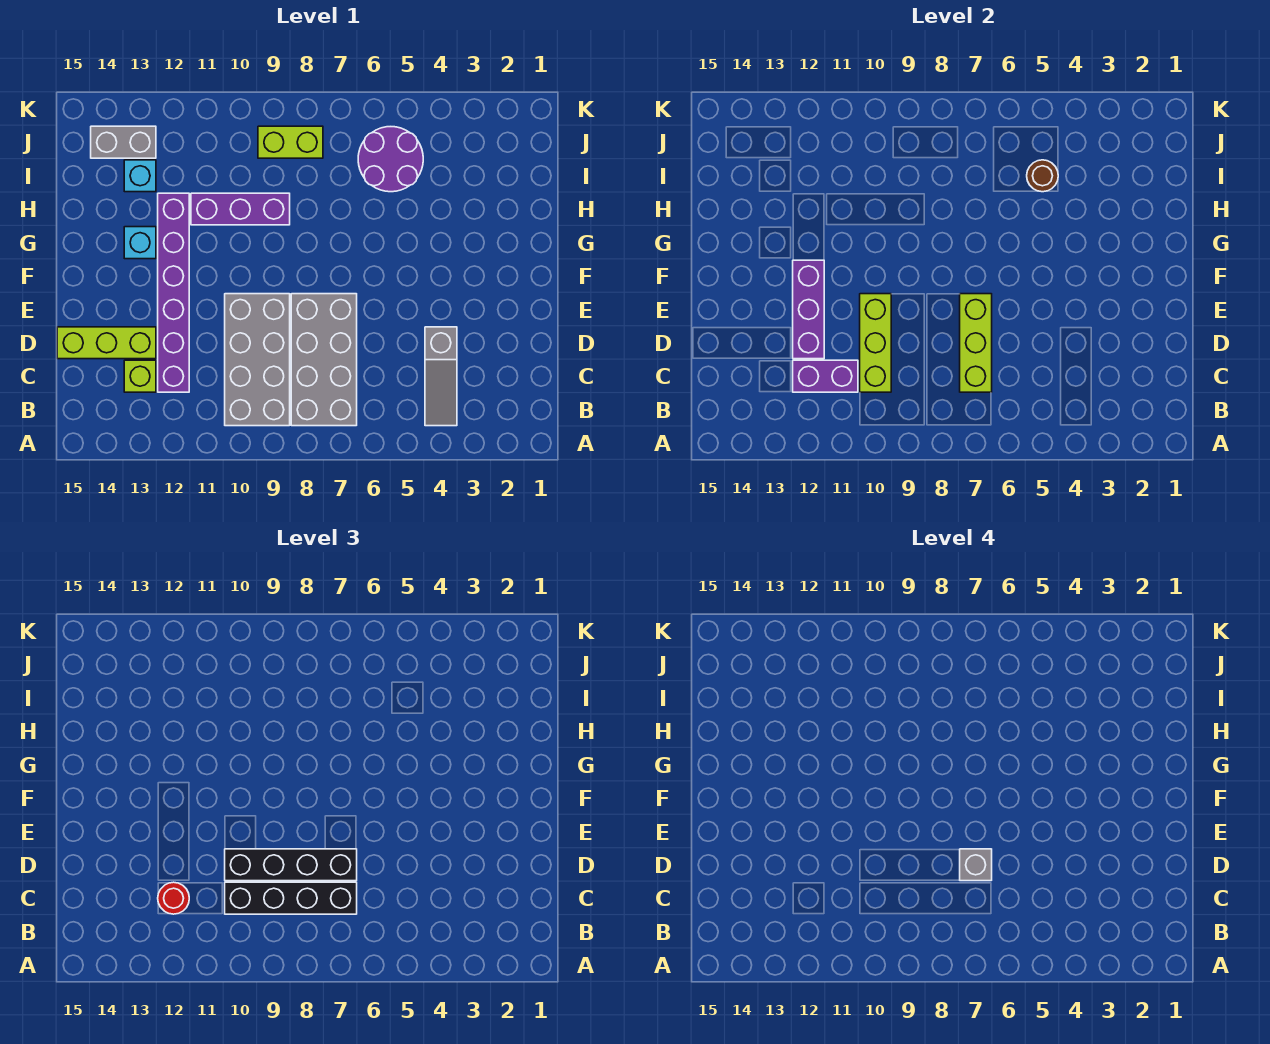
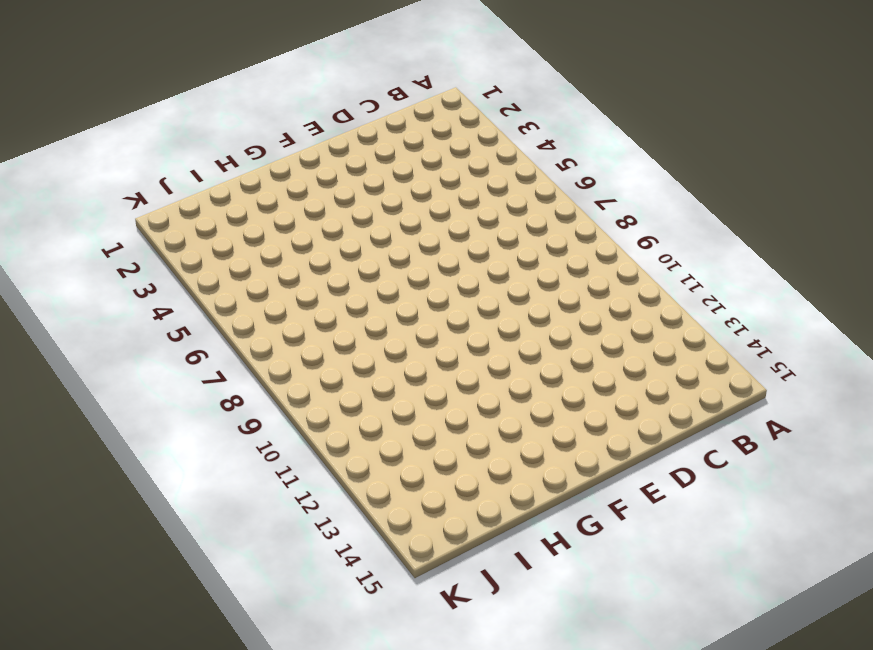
none -> grey slope B4:D4 level 1 top D
none -> grey brick B7:E8 level 1
none -> grey brick B9:E10 level 1

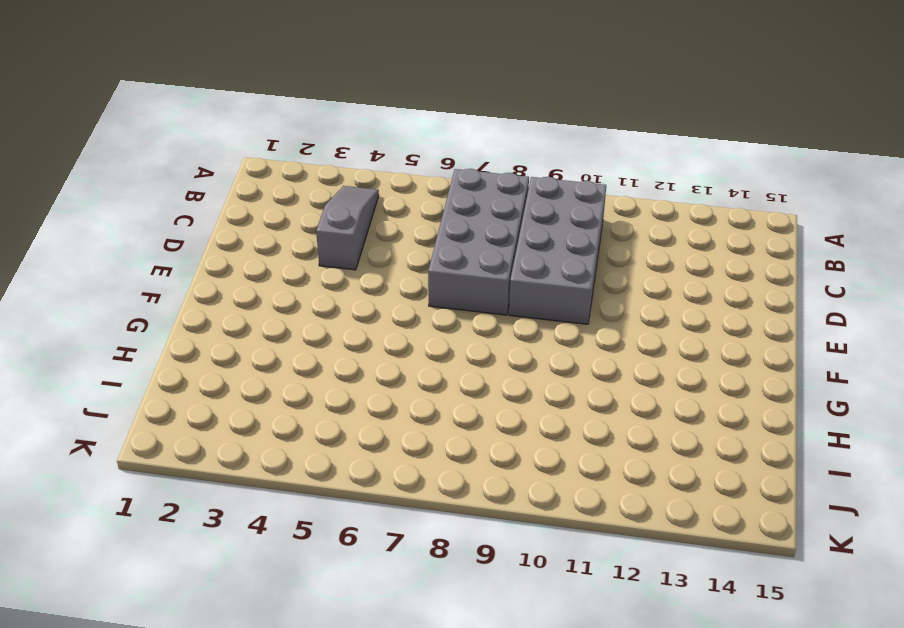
none -> purple brick C12:H12 level 1
none -> lime brick C13 level 1
none -> lime brick D13:D15 level 1

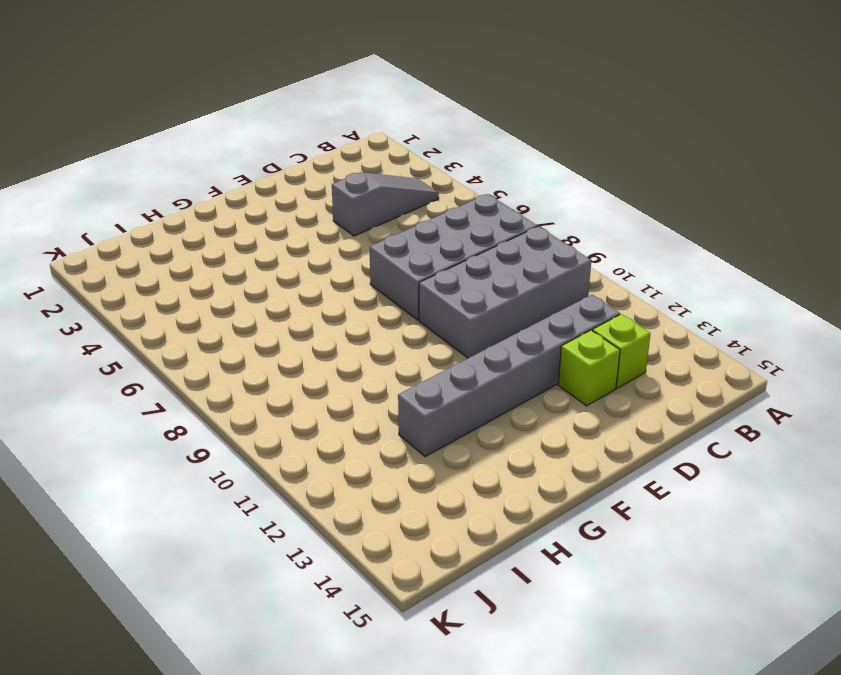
grey brick C12:H12 level 1 -> purple brick C12:H12 level 1
lime brick D13 level 1 -> lime brick D13:D15 level 1
none -> cyan brick G13 level 1
none -> purple brick H9:H11 level 1
none -> purple round brick I5:J6 level 1

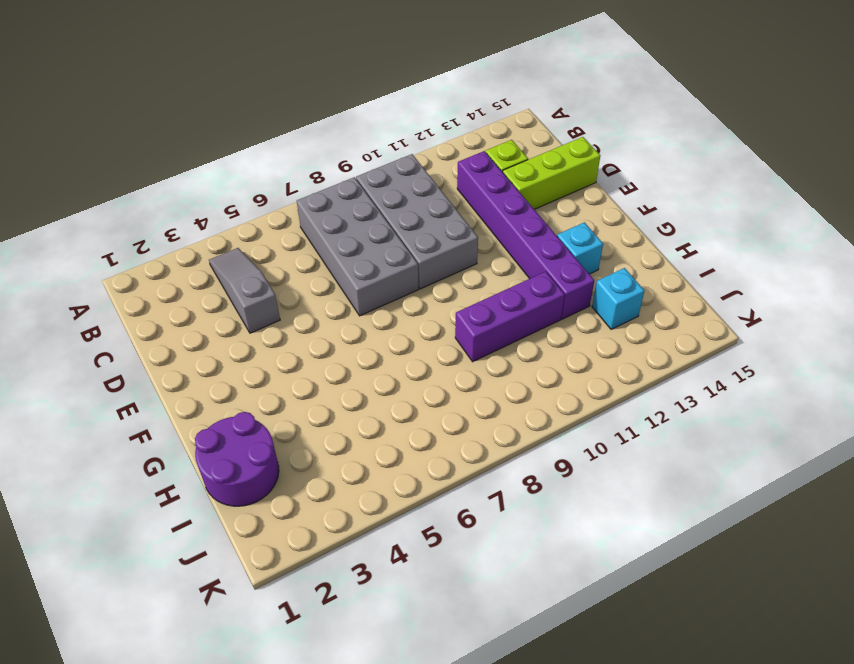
purple round brick H1:I2 level 1 -> purple round brick I5:J6 level 1
none -> lime brick J8:J9 level 1
none -> grey brick J13:J14 level 1
none -> lime brick C7:E7 level 2

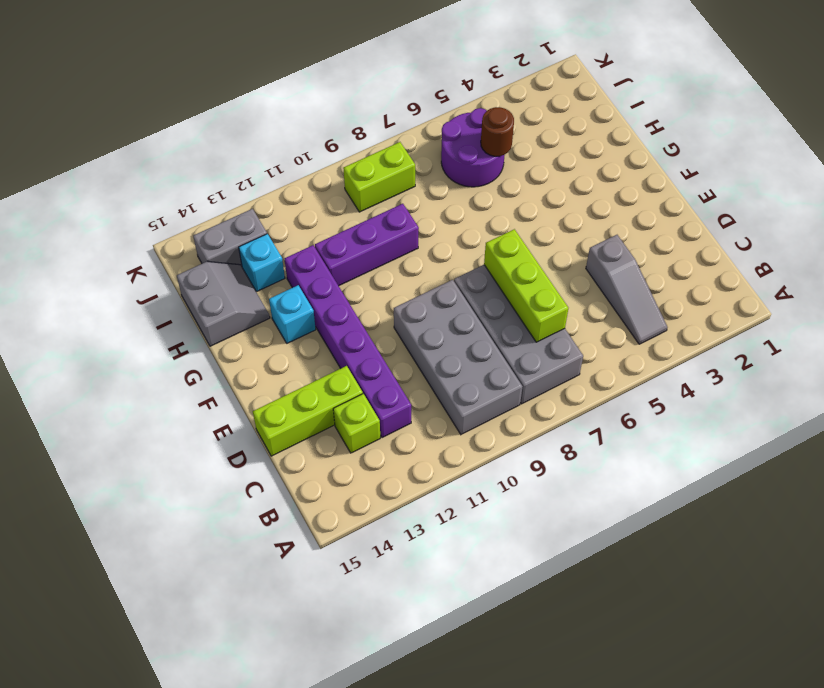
grey slope H14:I15 level 1 top 15 -> none
none -> lime brick C10:E10 level 2
none -> purple brick C11:C12 level 2
none -> purple brick D12:F12 level 2

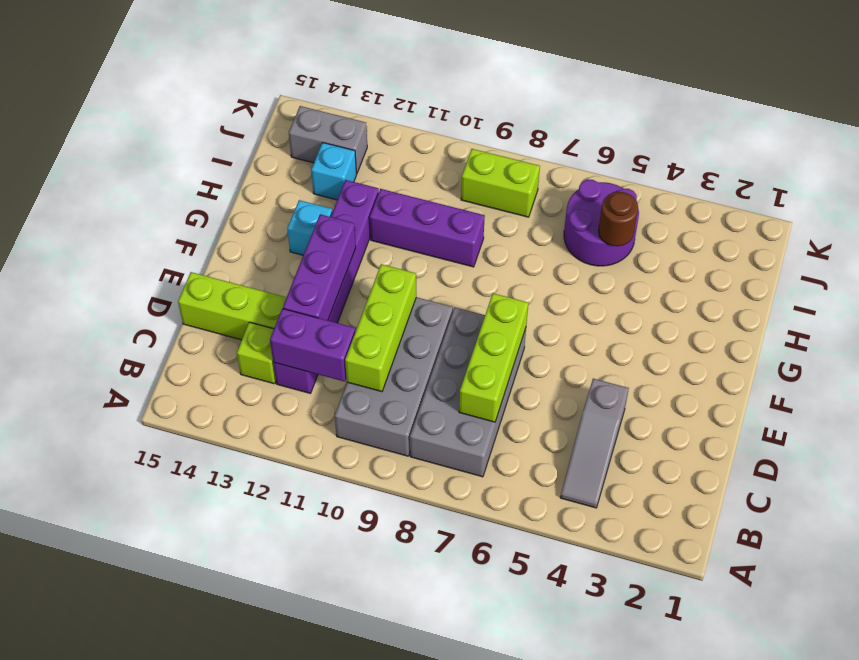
none -> black brick C7:C10 level 3
none -> red round brick C12 level 3
none -> black brick D7:D10 level 3

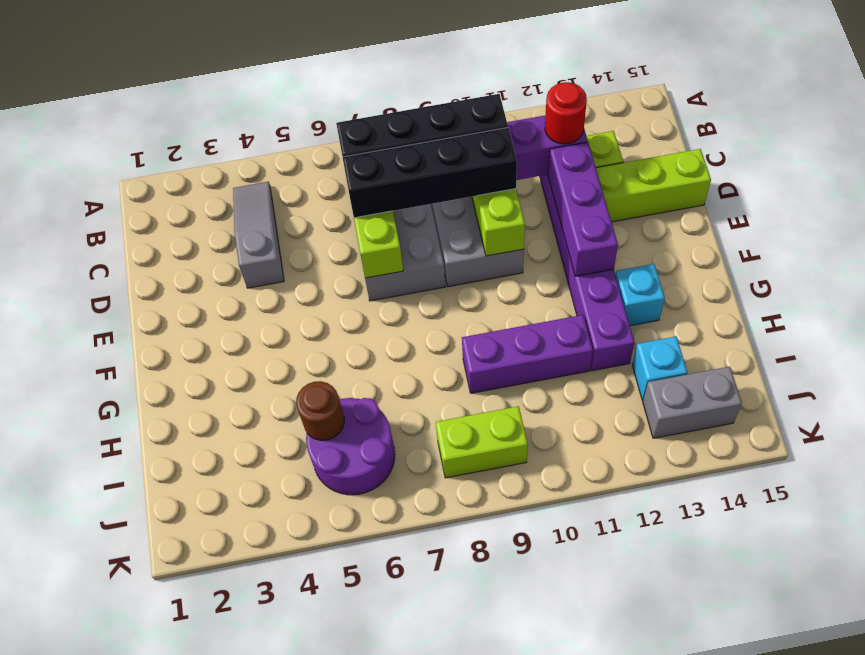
none -> grey brick D7 level 4

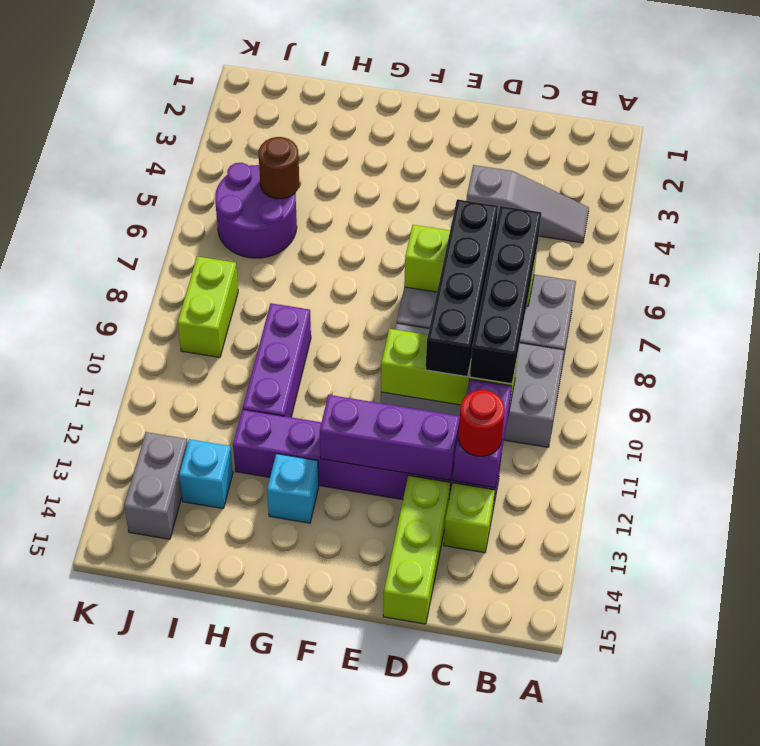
none -> grey brick D7 level 4

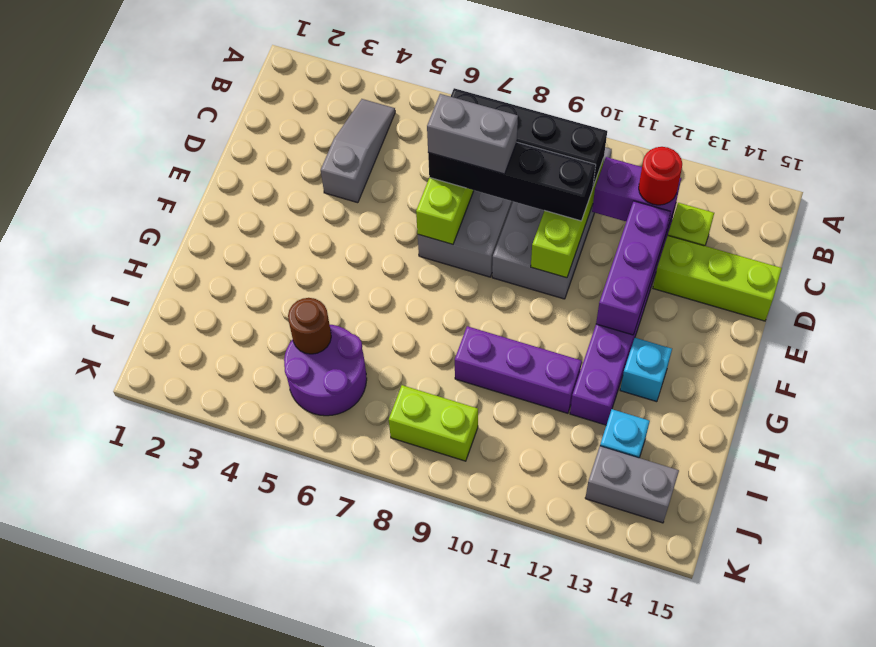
grey brick D7:D8 level 4 -> grey brick D7 level 4

